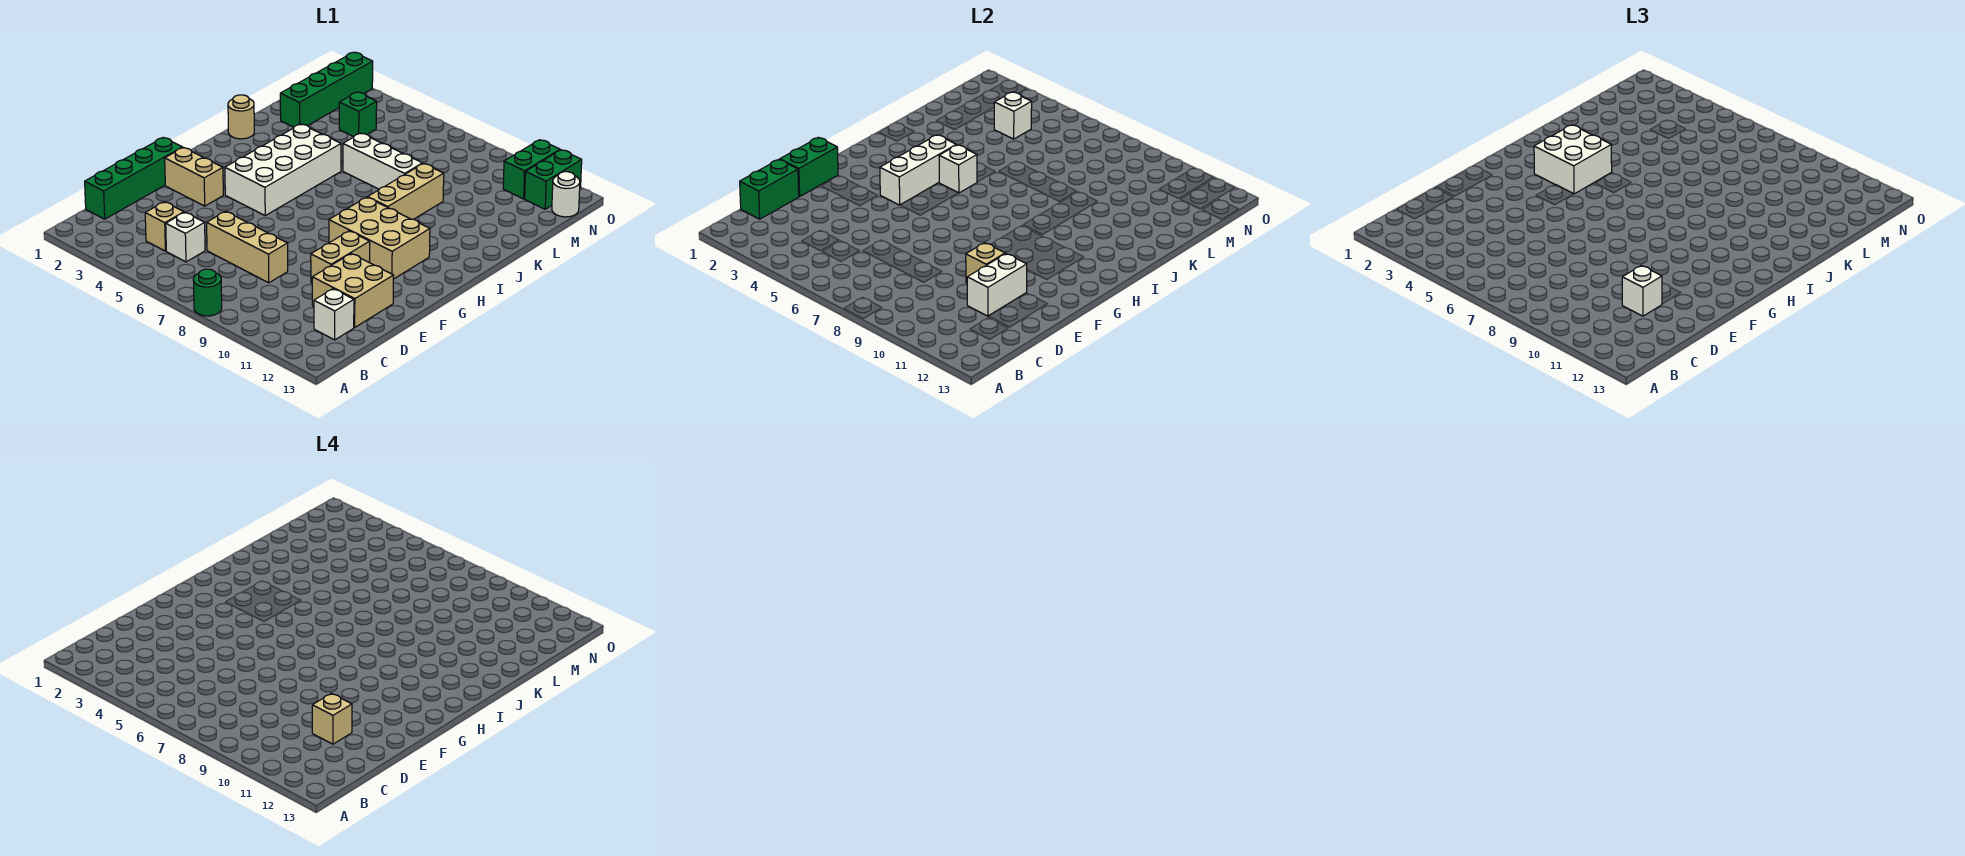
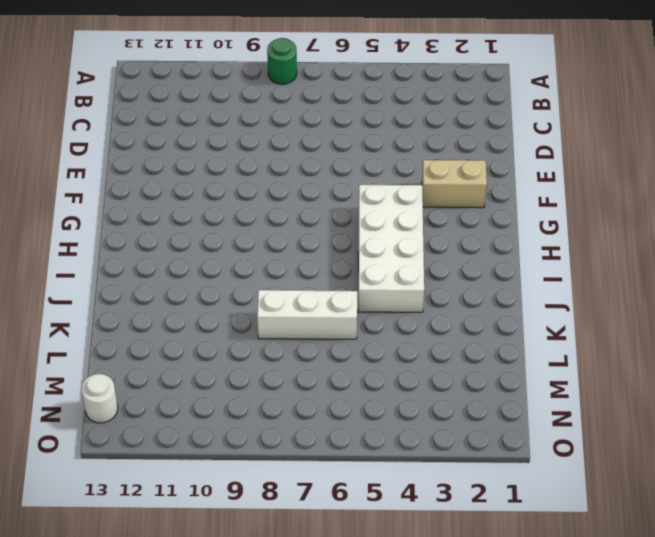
none -> green brick C1:F1 level 1
none -> tan brick C4 level 1
none -> white brick C5 level 1

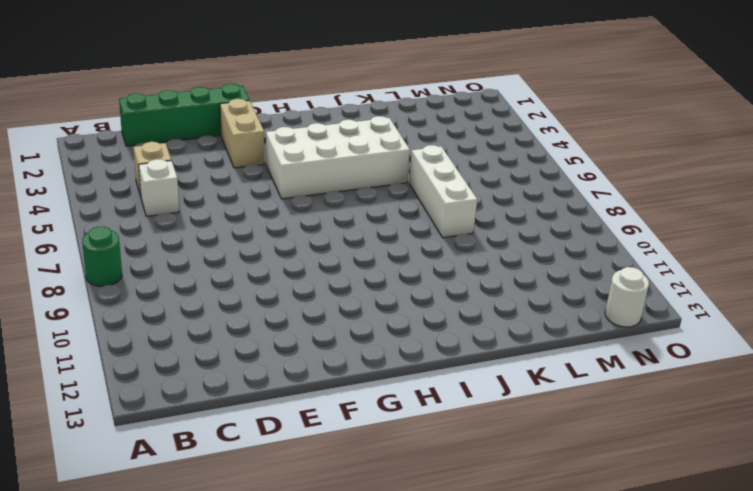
none -> white brick C12 level 1
none -> tan brick D6:D8 level 1
none -> tan brick D11:E12 level 1

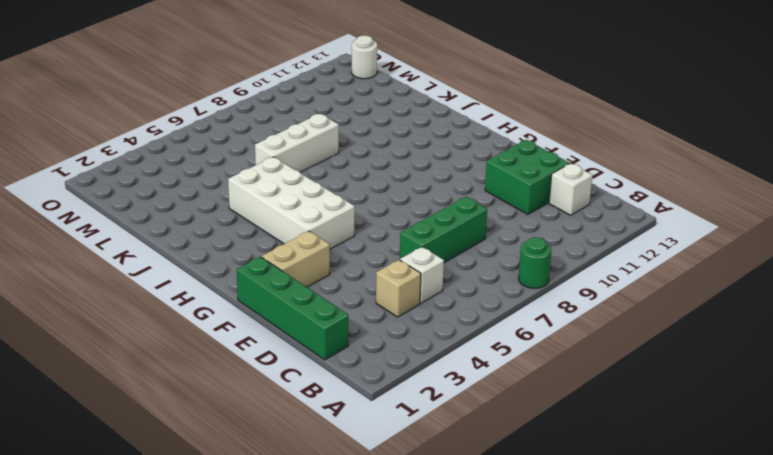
green brick D6:D8 level 1 -> tan brick D6:D8 level 1
green brick D11:E12 level 1 -> tan brick D11:E12 level 1
none -> tan brick E10:F10 level 1
none -> tan brick G9:H11 level 1
none -> tan brick I9:K9 level 1

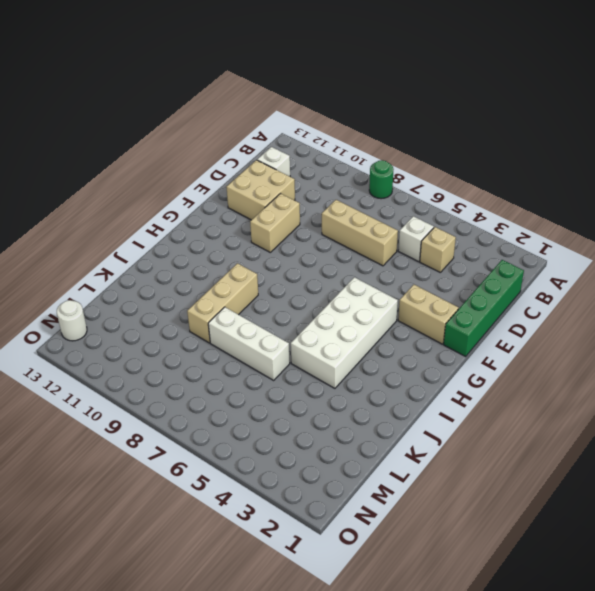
none -> tan brick G9:H11 level 1
none -> tan round brick J1 level 1
none -> green brick L2:O2 level 1

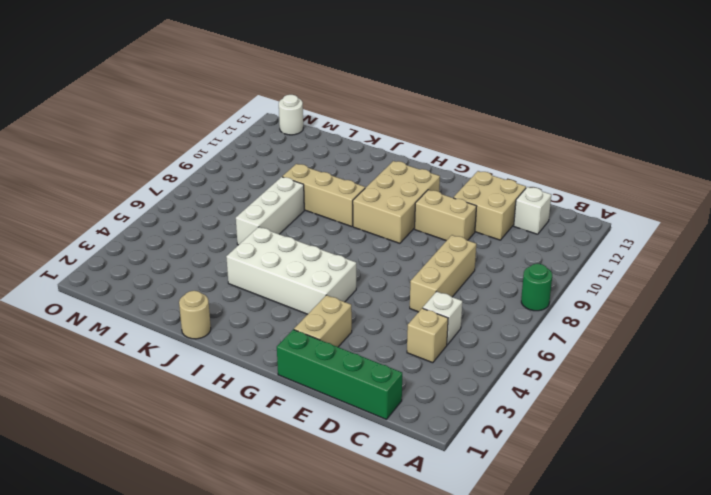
none -> green brick L2:O2 level 1
none -> green brick M4 level 1
none -> green brick N11:O11 level 1

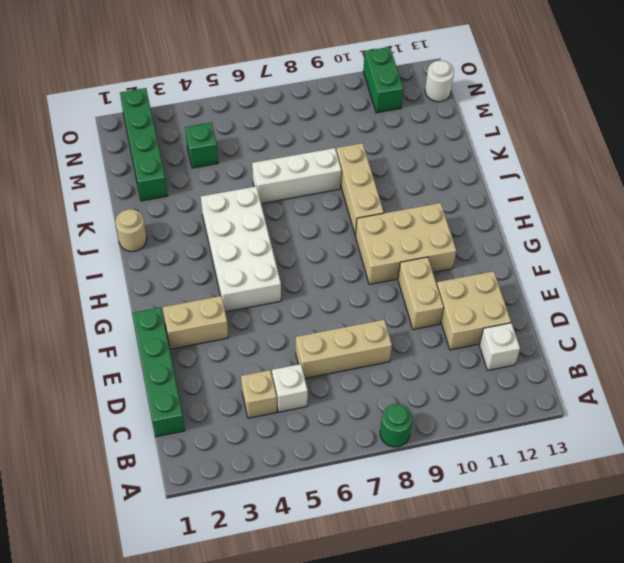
none -> green brick N12:O12 level 1
none -> green brick C1:D1 level 2
none -> white brick D11:E11 level 2

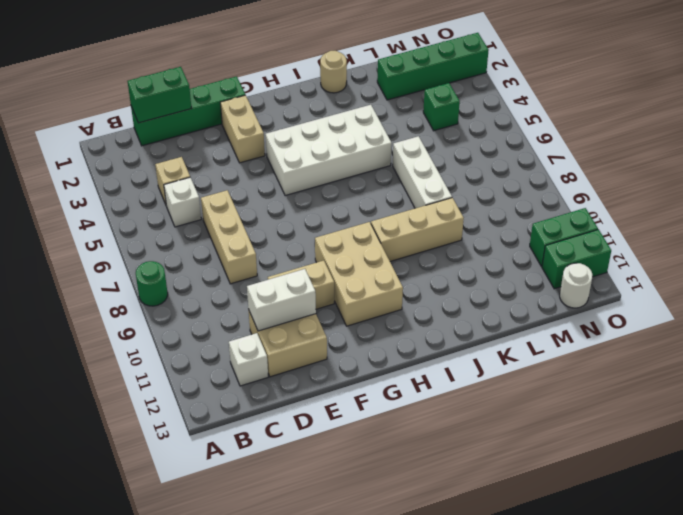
none -> green brick E1:F1 level 2
none -> tan brick E10 level 2
none -> white brick G4:I4 level 2

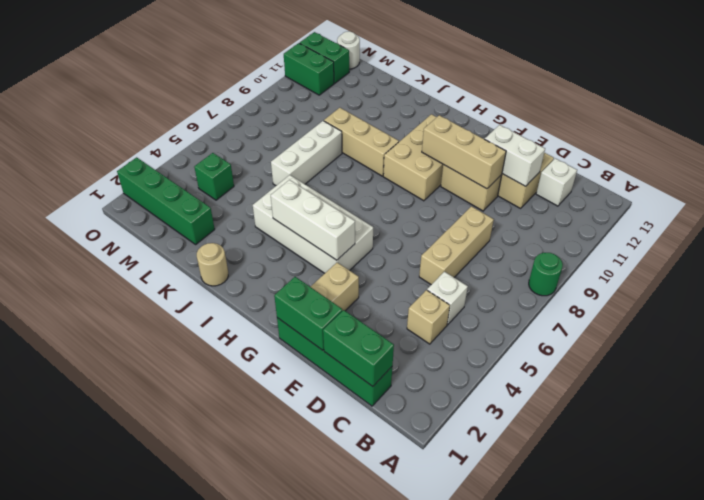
tan brick E10:G10 level 2 -> tan brick E10 level 2
none -> white brick I5 level 2
none -> white brick M4 level 2
none -> white brick D11 level 3

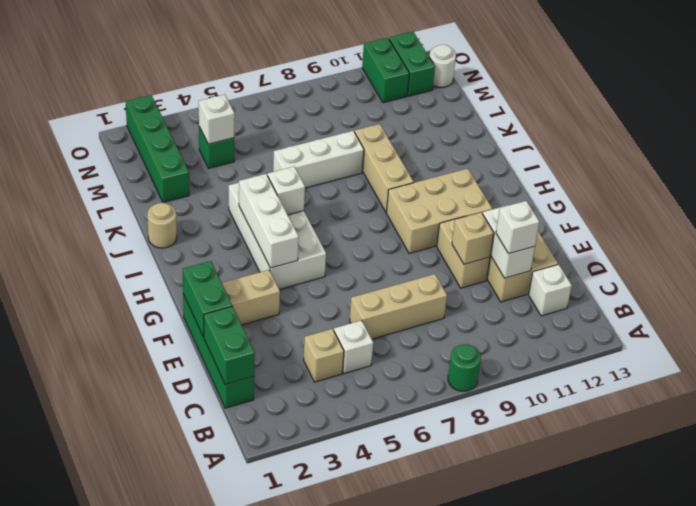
none -> white brick H3:I4 level 3
none -> tan brick D11 level 4

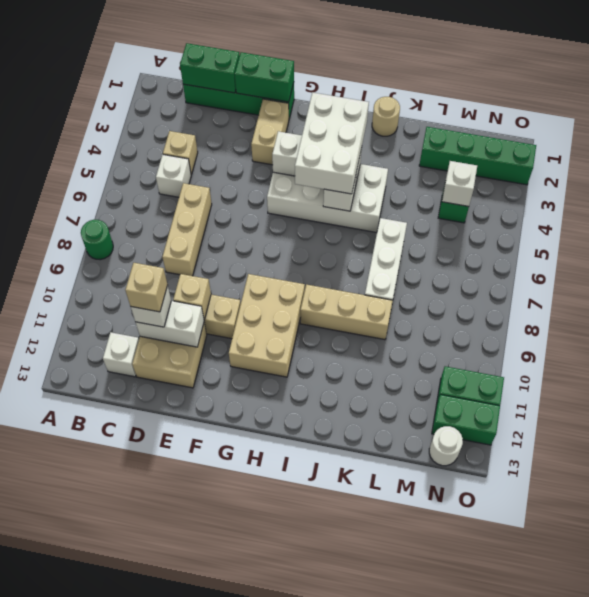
white brick H3:I5 level 3 -> white brick H3:I4 level 3

